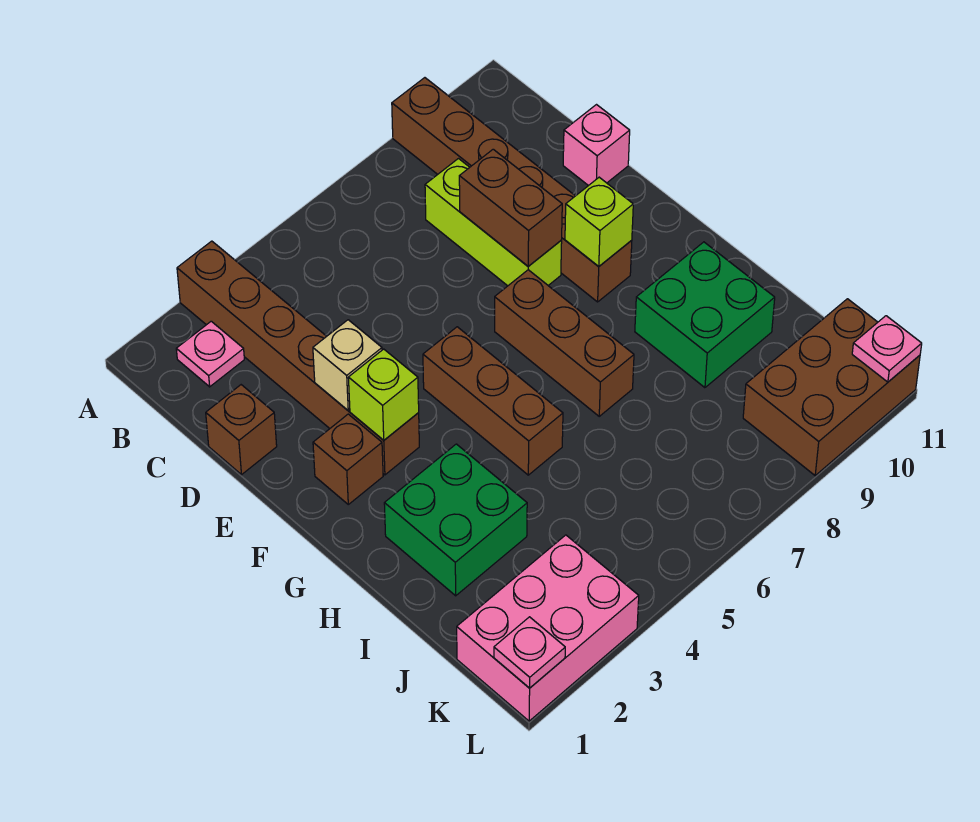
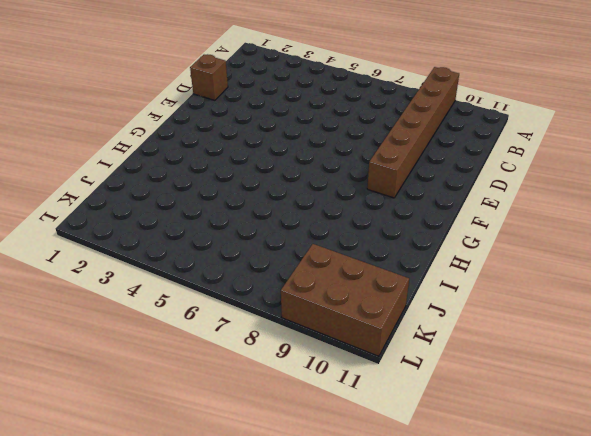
none -> brown brick A3:F3 level 1
none -> pink plate B2 level 1
none -> lime brick C8:E8 level 1

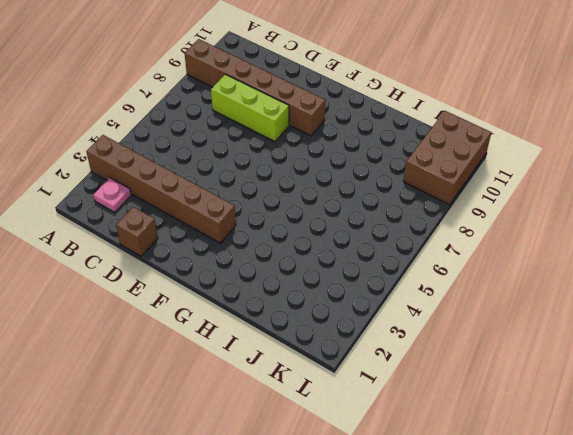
none -> pink brick D11 level 1
none -> brown brick F2 level 1
none -> brown brick F5:H5 level 1

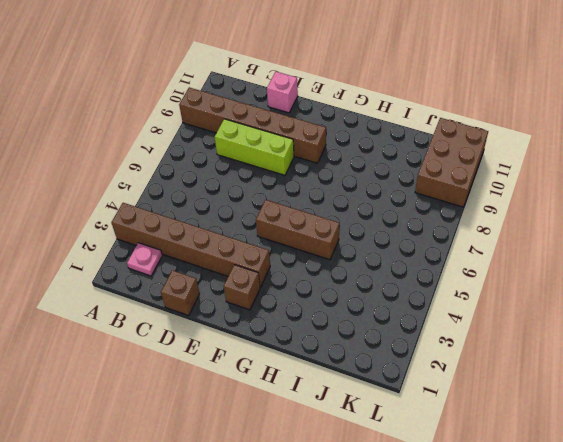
none -> brown brick F7:H7 level 1
none -> green brick H2:I3 level 1
none -> green brick H9:I10 level 1

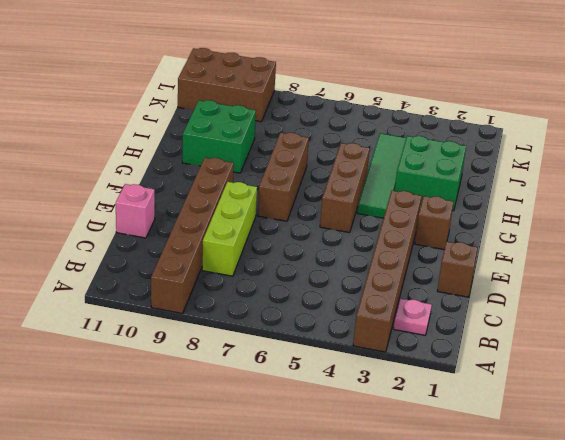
green tile G4:J4 level 1 -> none
none -> pink brick K1:L3 level 1
none -> brown brick D8:E8 level 2
none -> tan brick E3 level 2

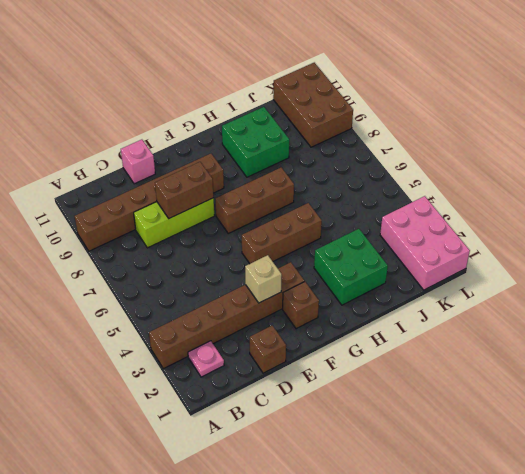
none -> lime brick F3 level 2
none -> lime brick F9 level 2
none -> pink plate L1 level 2

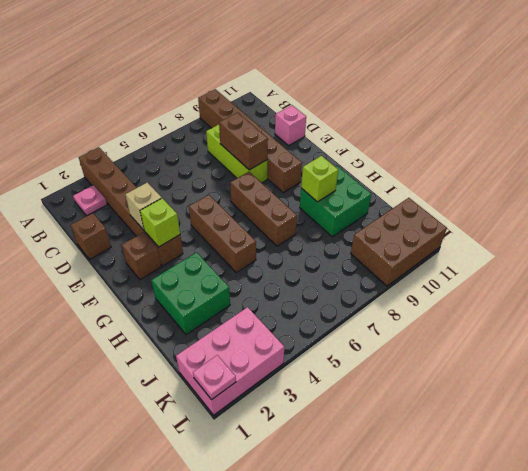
lime brick H9 level 2 -> lime brick F9 level 2
none -> pink plate L11 level 2

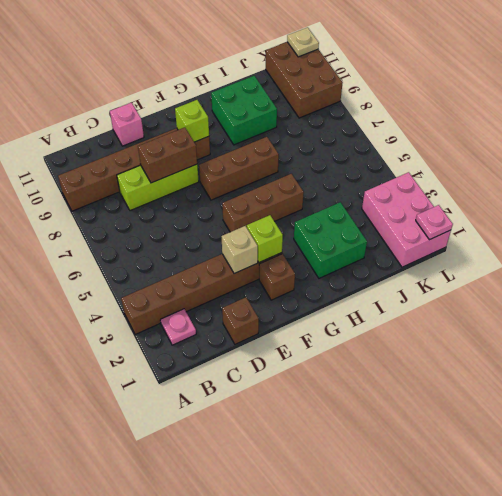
tan plate L11 level 2 -> pink plate L11 level 2

